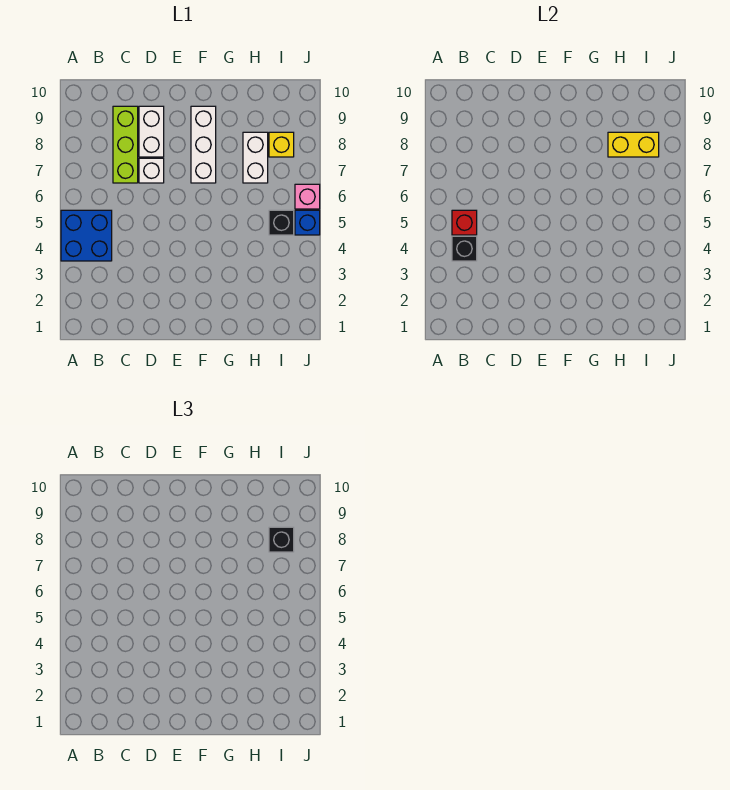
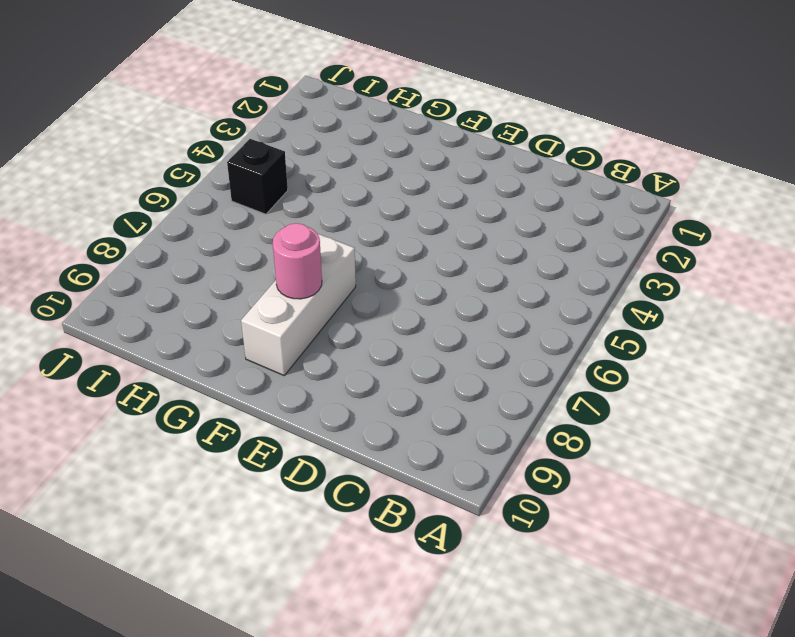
pink round brick F8 level 2 -> none
none -> blue brick A4:B5 level 1
none -> lime brick C7:C9 level 1
none -> white brick D7 level 1

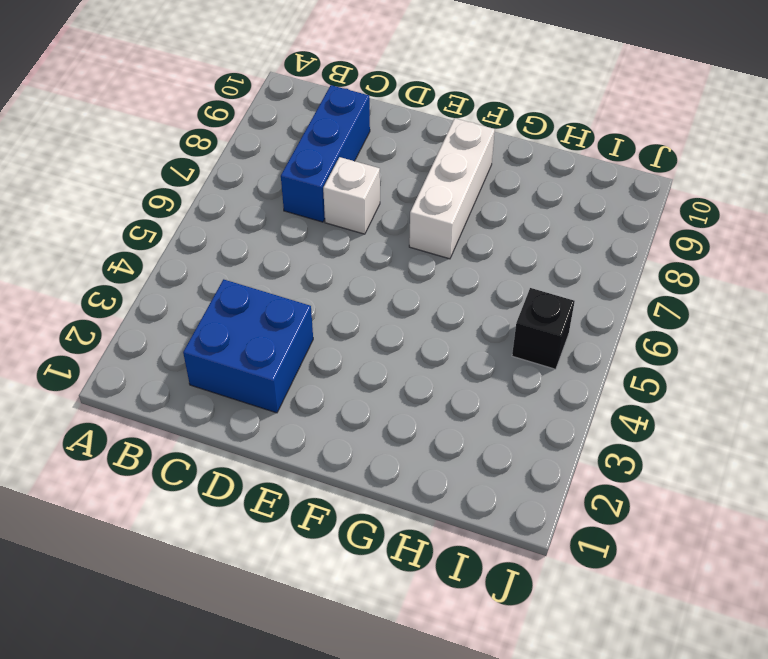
blue brick C2:D3 level 1 -> blue brick A4:B5 level 1
blue brick C7:C9 level 1 -> lime brick C7:C9 level 1
none -> white brick D8:D9 level 1
none -> white brick H7:H8 level 1
none -> yellow brick I8 level 1

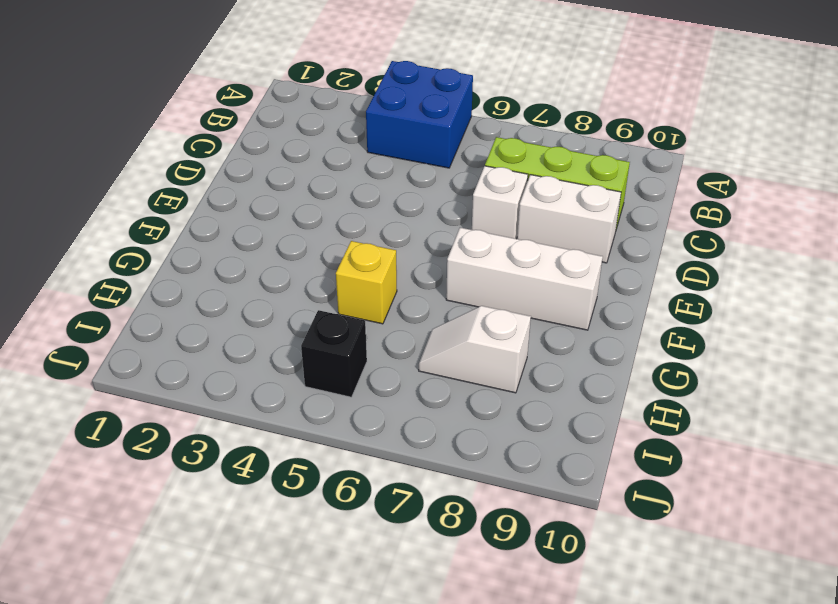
yellow brick G5 level 1 -> yellow brick I8 level 1
white slope H7:H8 level 1 top 8 -> white brick H7:H8 level 1
none -> blue brick J5 level 1
none -> pink brick J6 level 1
none -> black brick B4 level 2

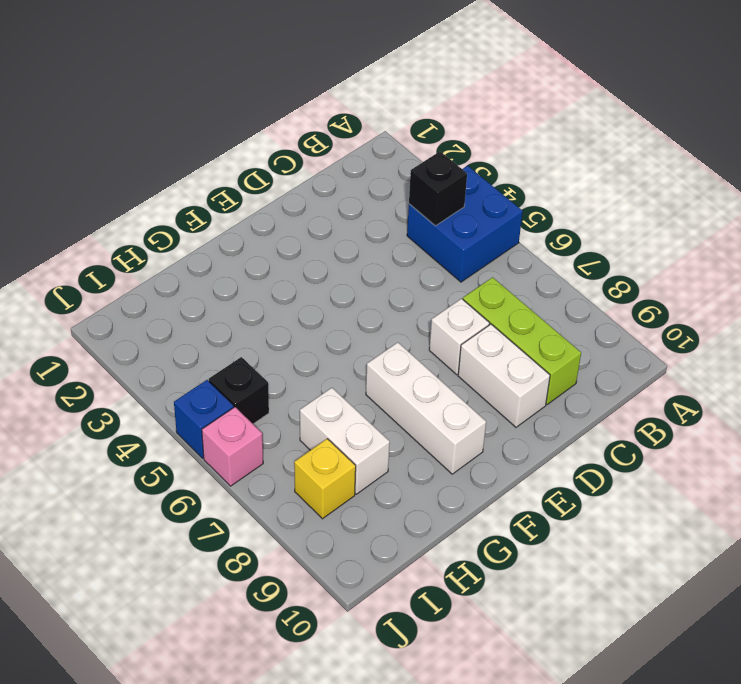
none -> red brick B5 level 2
none -> yellow brick H8:I8 level 2
none -> black brick I8 level 3

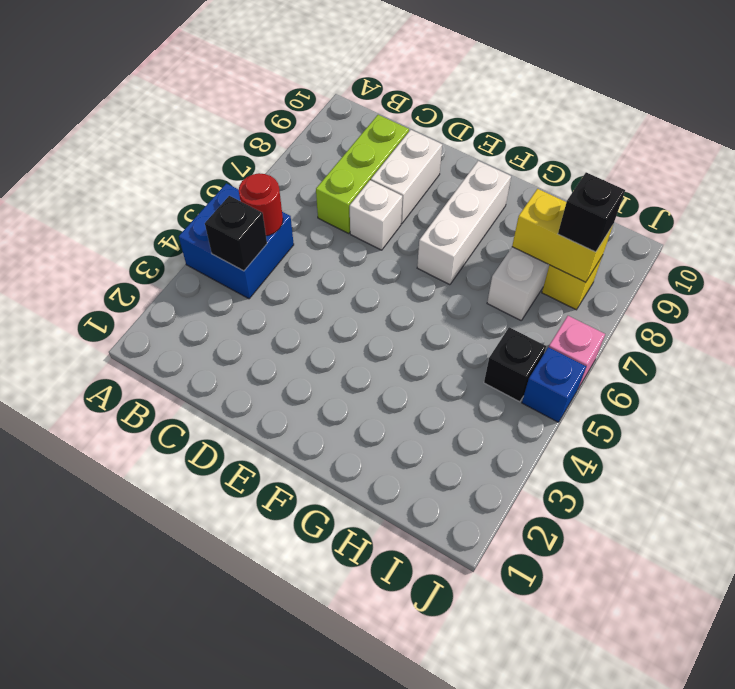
red round brick B5 level 2 -> red brick B5 level 2

